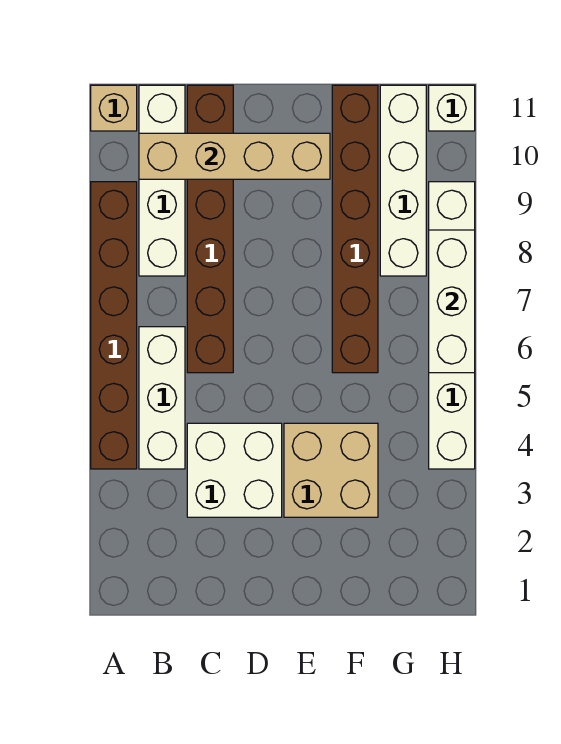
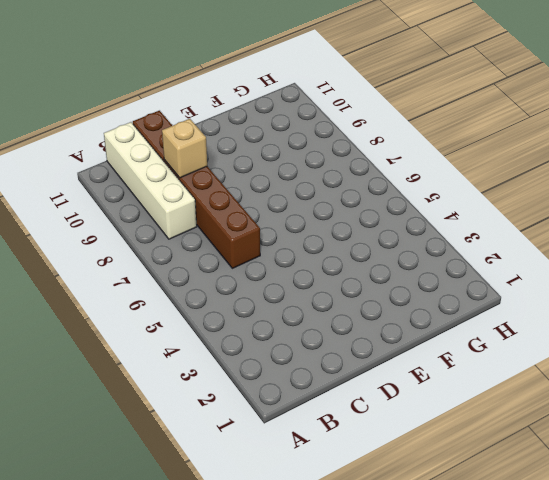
tan brick C9 level 2 -> tan brick A11 level 1
none -> brown brick A4:A9 level 1
none -> white brick B4:B6 level 1
none -> white brick C3:D4 level 1

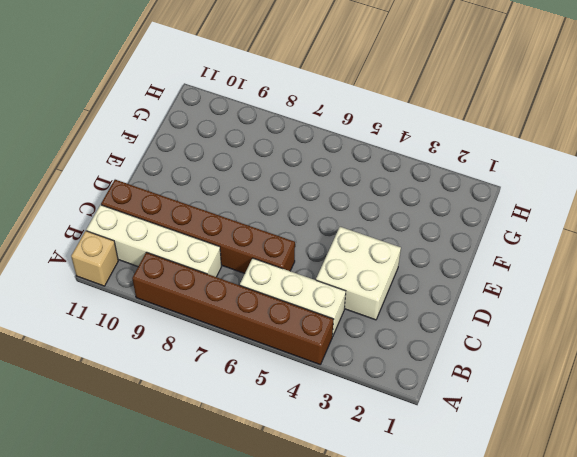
none -> tan brick E3:F4 level 1
none -> brown brick F6:F11 level 1
none -> white brick G8:G11 level 1

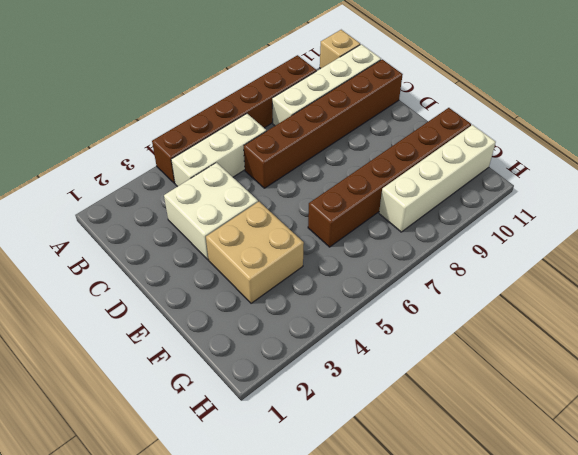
none -> white brick H4:H9 level 1
none -> white brick H11 level 1
none -> tan brick B10:E10 level 2

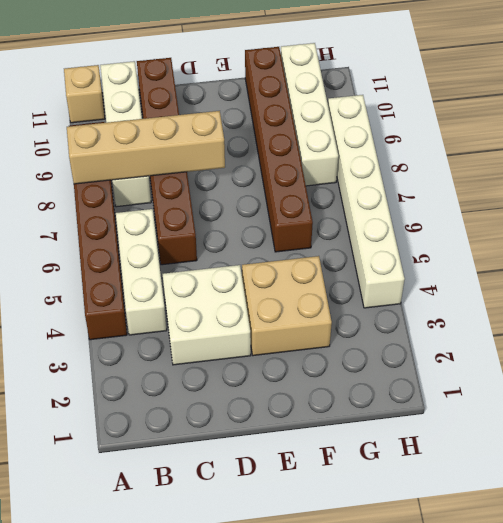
tan brick A8:D8 level 2 -> tan brick B10:E10 level 2
none -> white brick H11 level 1
none -> white brick H6:H8 level 2

